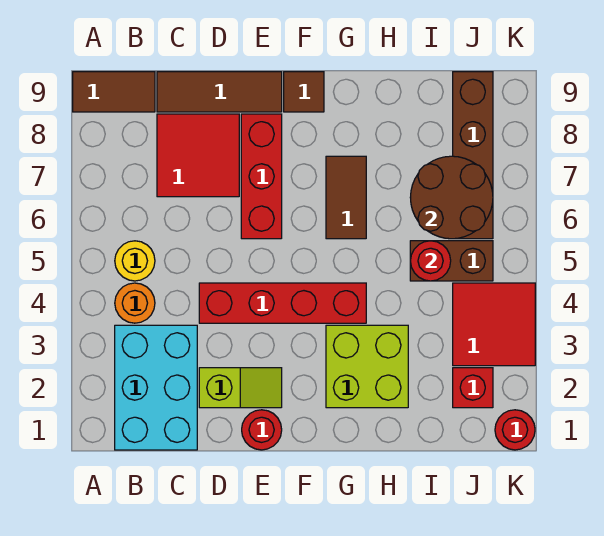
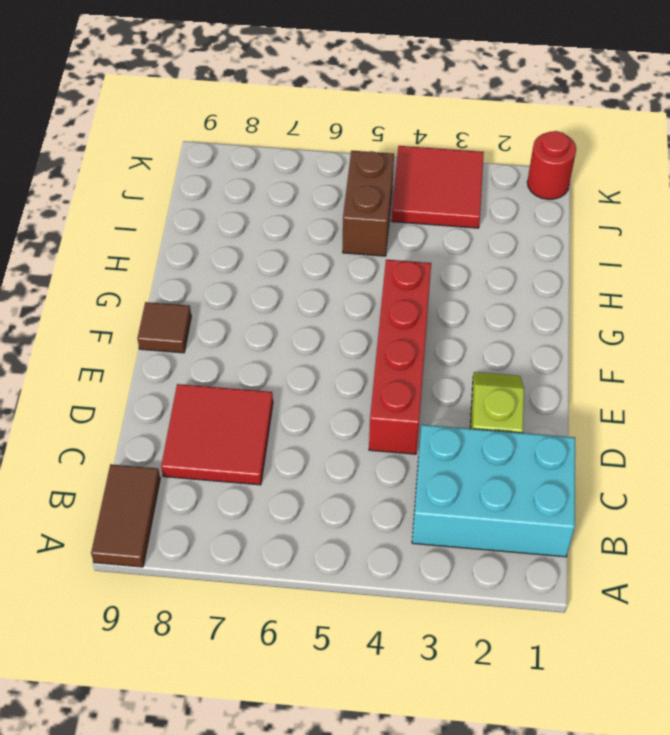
none -> orange round brick B4 level 1
none -> yellow round brick B5 level 1
none -> brown tile C9:E9 level 1

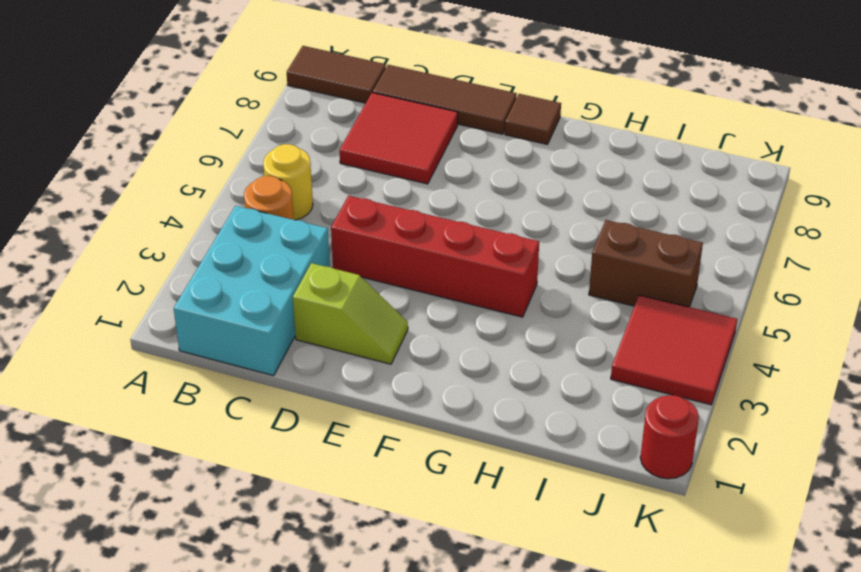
none -> red round brick E1 level 1
none -> red brick E6:E8 level 1
none -> lime brick G2:H3 level 1

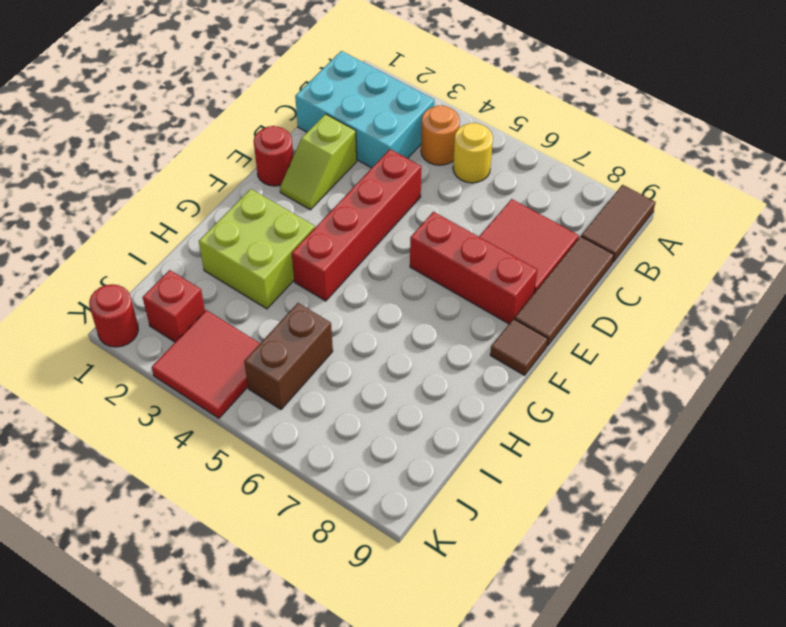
none -> brown tile G6:G7 level 1
none -> brown brick J6:J9 level 1
none -> red round brick I5 level 2

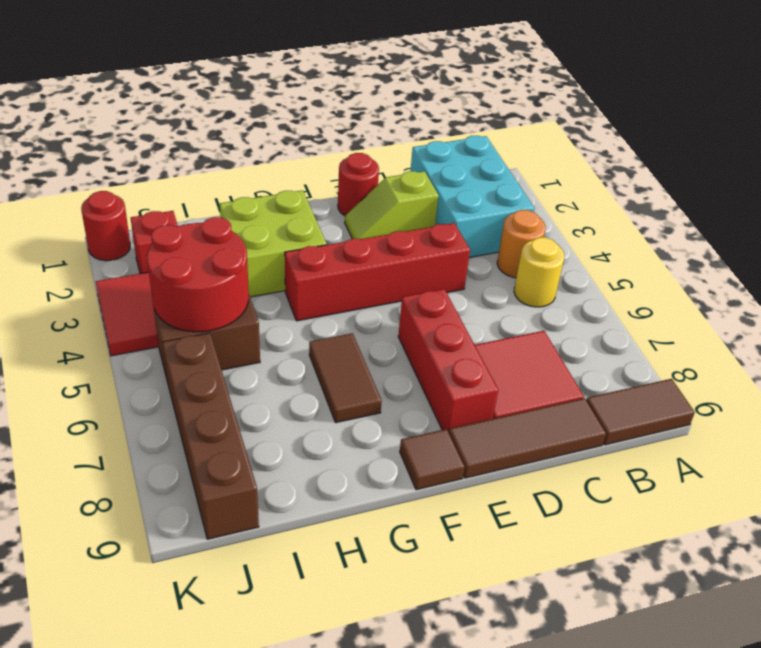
red round brick I4:J5 level 2 -> red round brick I5 level 2
none -> brown round brick I6:J7 level 2

